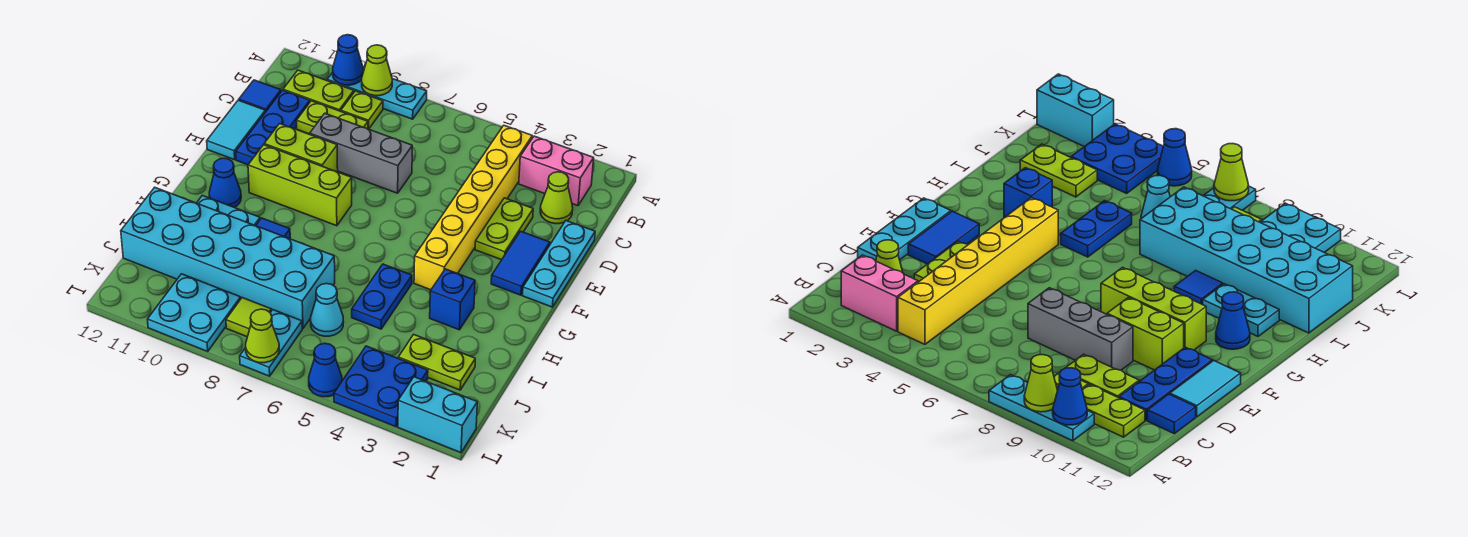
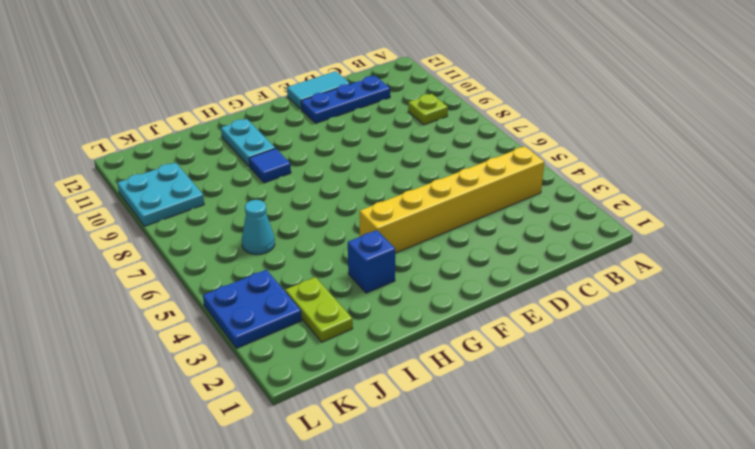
none -> cyan plate A8:A10 level 1
none -> pink brick B2:B3 level 1
none -> lime plate B10:B11 level 1
none -> lime cone C2 level 1

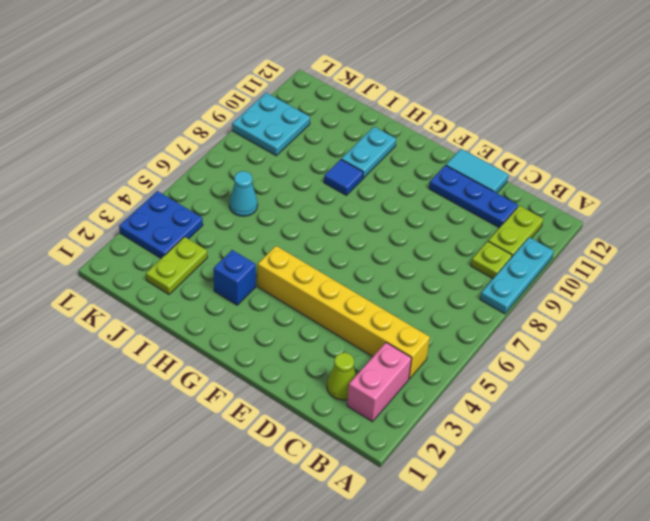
none -> lime plate C9:C10 level 1
none -> blue tile C12 level 1
none -> cyan plate D1:F1 level 1
none -> lime plate D3:E3 level 1

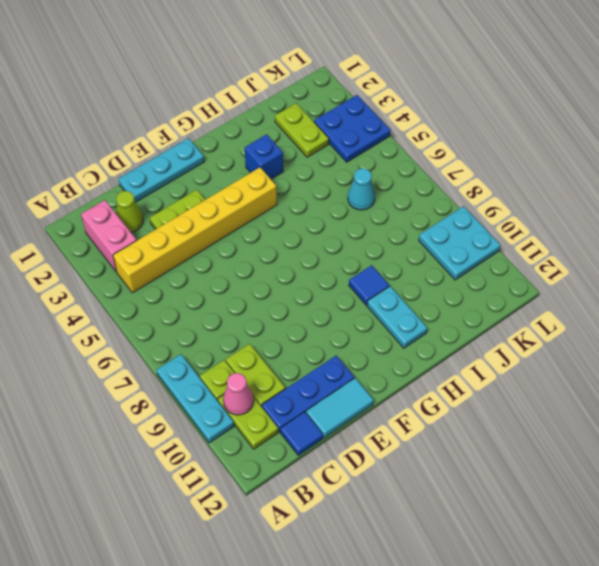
pink cone B10 level 2 -> none
none -> grey brick D7:D9 level 1
none -> blue tile E2:F2 level 1
none -> lime brick E9:E10 level 1
none -> lime brick F8:F10 level 1

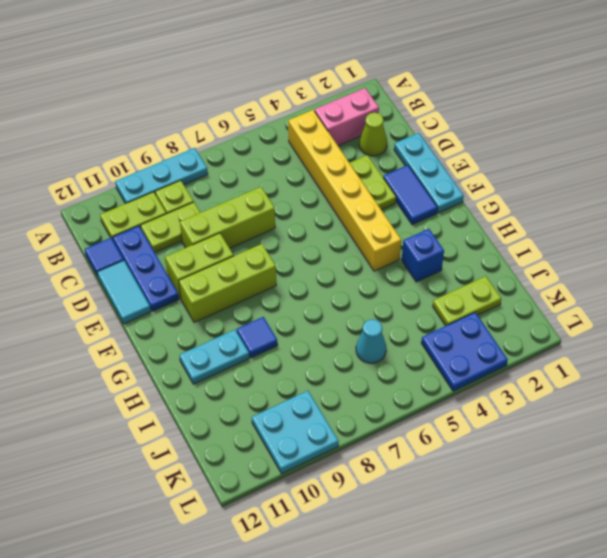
lime brick D7:D9 level 1 -> grey brick D7:D9 level 1
none -> blue cone G11 level 1
none -> blue plate H5:I5 level 1
none -> cyan brick I7:J12 level 1
none -> cyan plate K7:L7 level 1

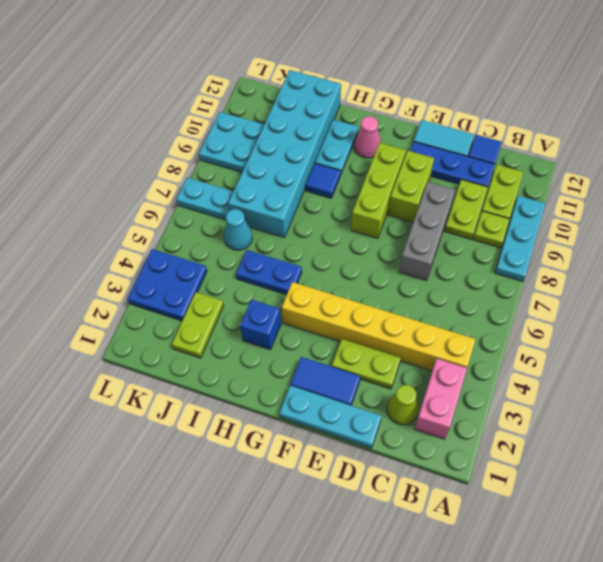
pink cone G11 level 1 -> blue cone G11 level 1
none -> lime tile K8 level 1
none -> cyan brick L1:L2 level 1
none -> blue cone L5 level 1
none -> lime cone A9 level 2

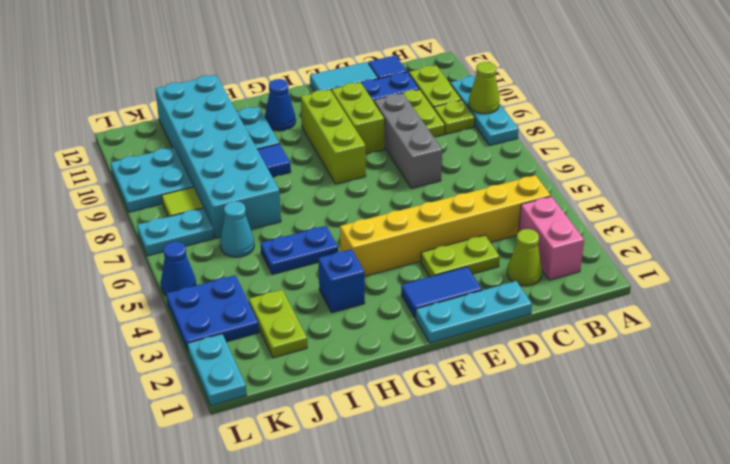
cyan plate L1:L2 level 1 -> cyan brick L1:L2 level 1
none -> blue cone A10 level 2
none -> lime cone L7 level 2

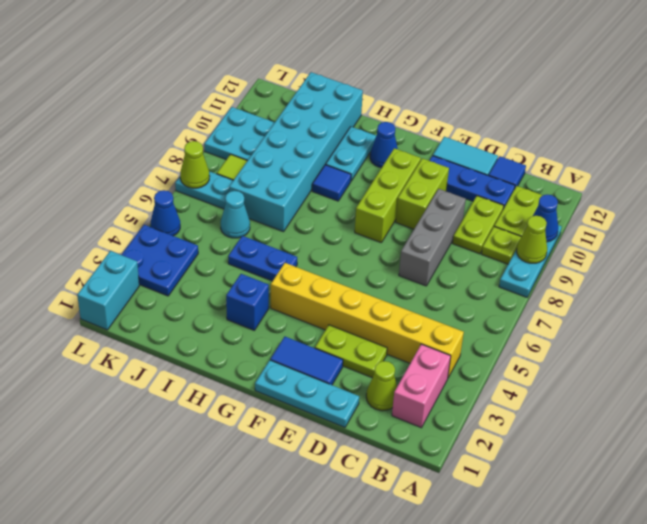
none -> lime plate J2:J3 level 1

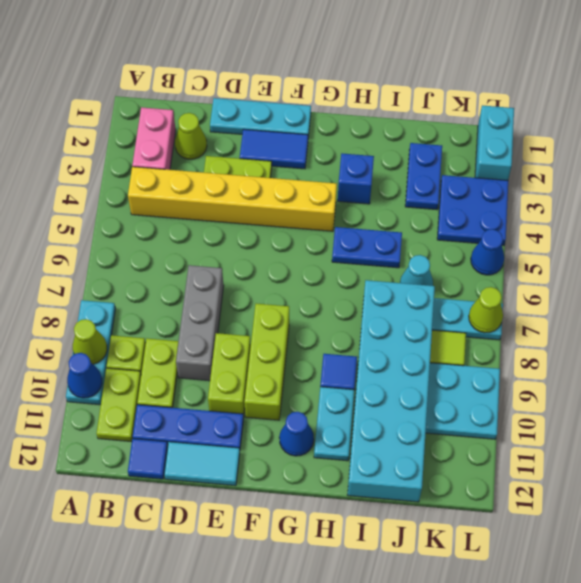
blue plate J2:J3 level 1 -> lime plate J2:J3 level 1

